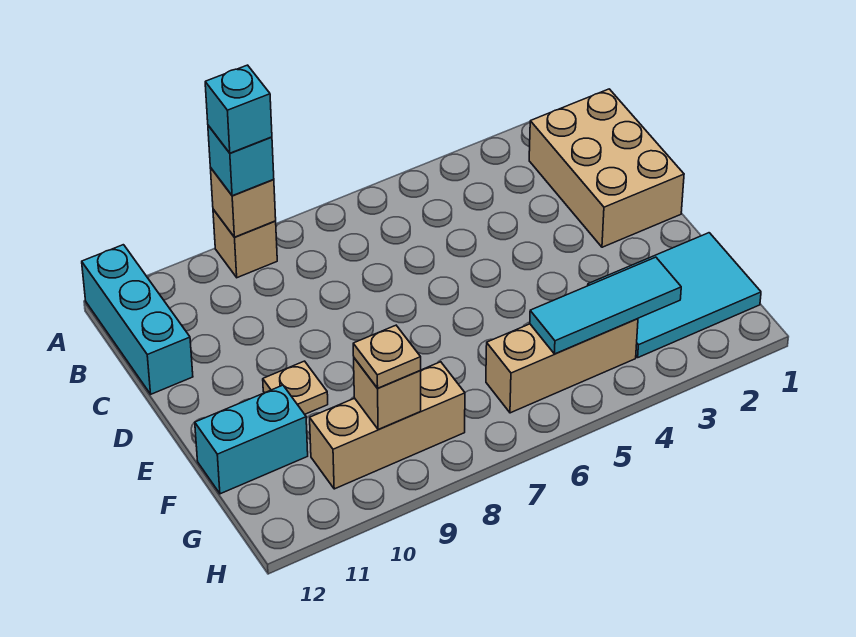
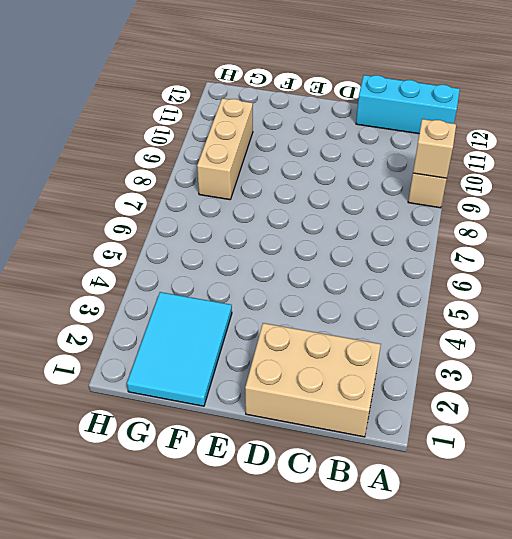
none -> tan plate E10 level 1
none -> cyan brick F11:F12 level 1
none -> tan brick G4:G6 level 1

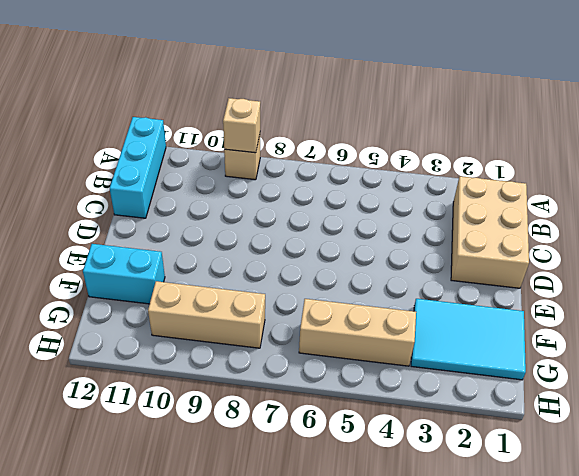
none -> tan plate E10 level 1
none -> cyan tile G3:G5 level 2
none -> tan brick G9 level 2

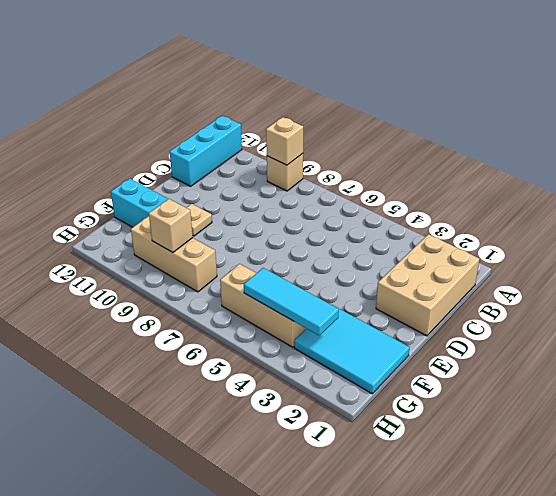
none -> cyan brick A9 level 3
none -> tan plate G9 level 3
none -> cyan brick A9 level 4

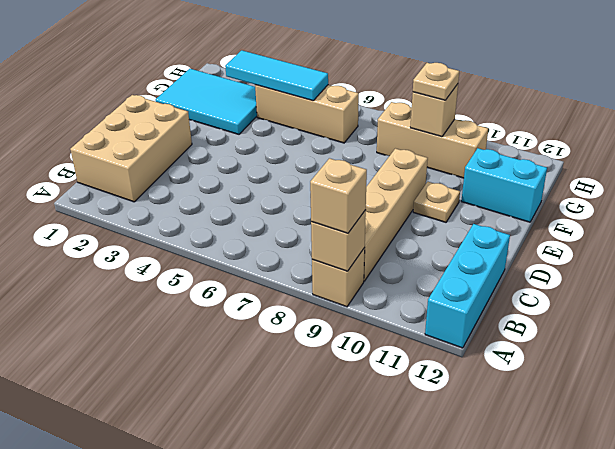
tan brick A9 level 3 -> cyan brick A9 level 3
tan brick B9:E9 level 1 -> none
none -> cyan brick A9 level 4

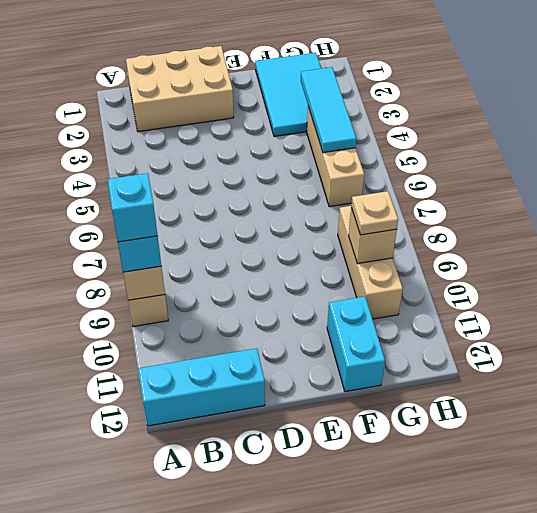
none -> tan plate E10 level 1

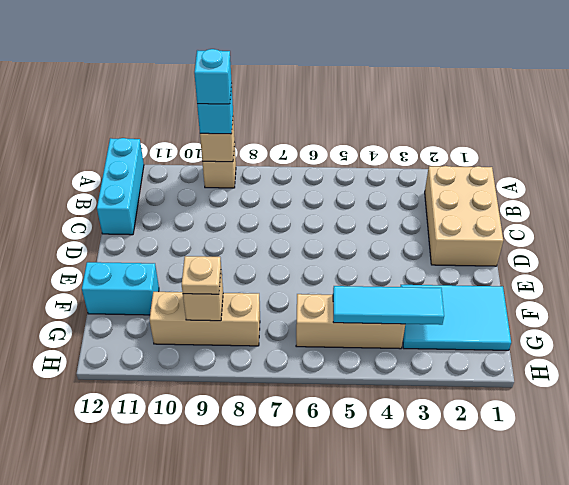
none -> tan plate E10 level 1

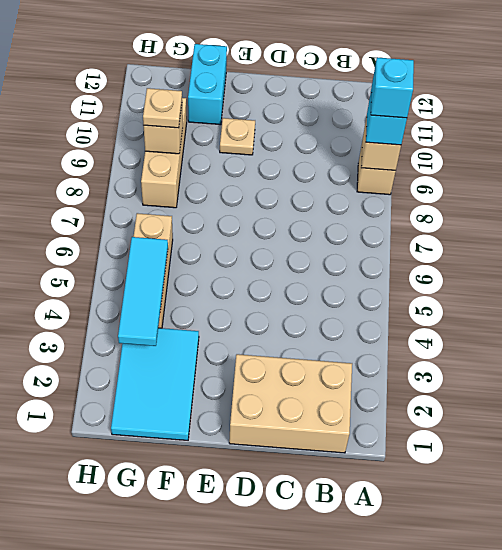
none -> cyan brick A12:C12 level 1

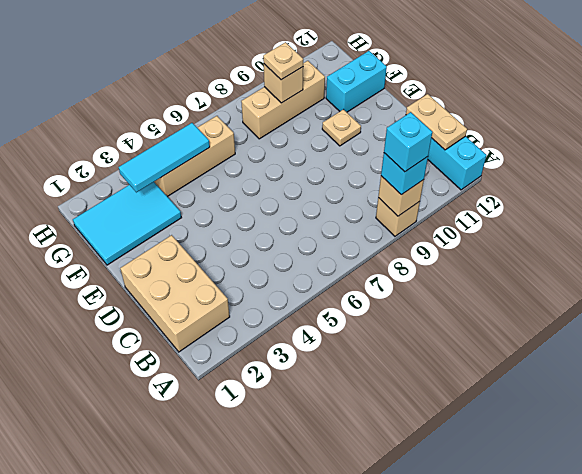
tan plate B12:C12 level 2 -> none

